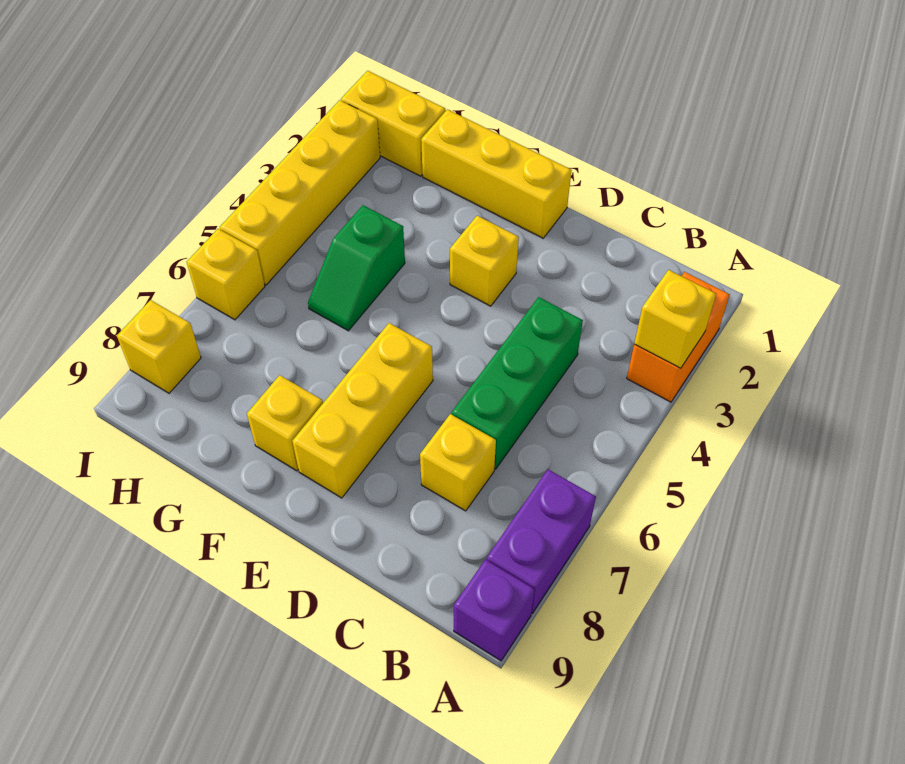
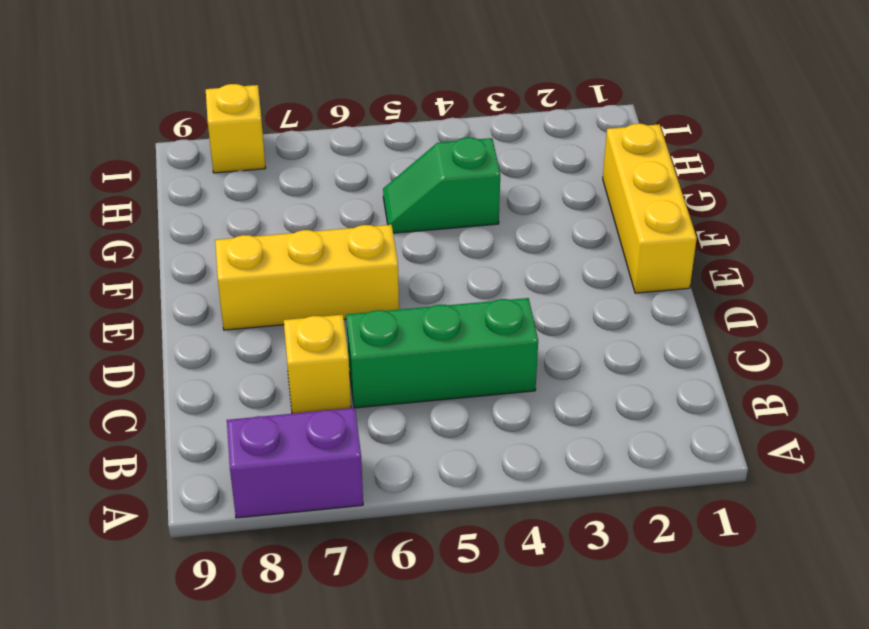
none -> orange brick A2:A3 level 1
none -> purple brick A9 level 1
none -> yellow brick E3 level 1

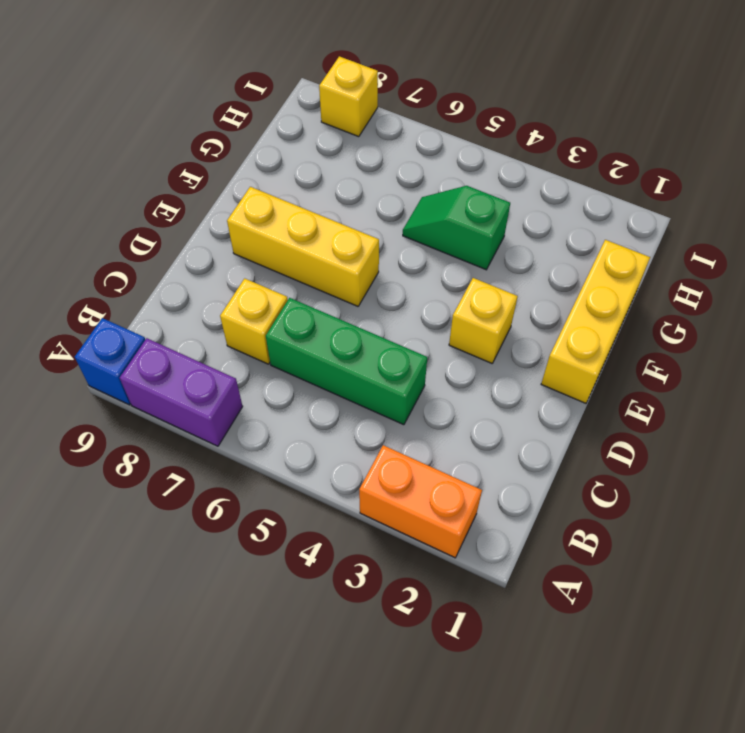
blue brick A9 level 1 -> purple brick A9 level 1
none -> yellow brick F8 level 1
none -> yellow brick H1:I1 level 1
none -> yellow brick I2:I5 level 1

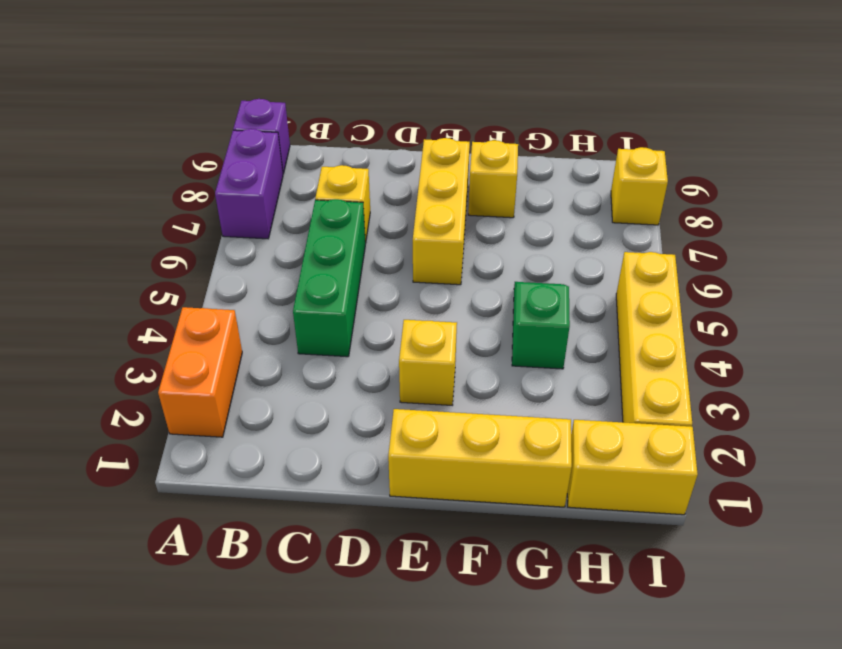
none -> yellow brick I6 level 1
none -> yellow brick A3 level 2

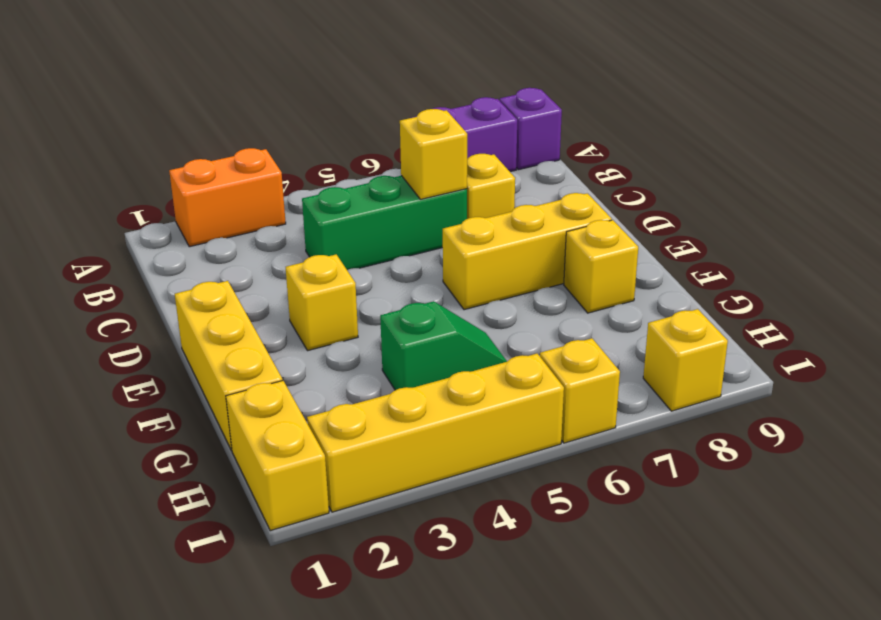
yellow brick C6 level 2 -> yellow brick A3 level 2

